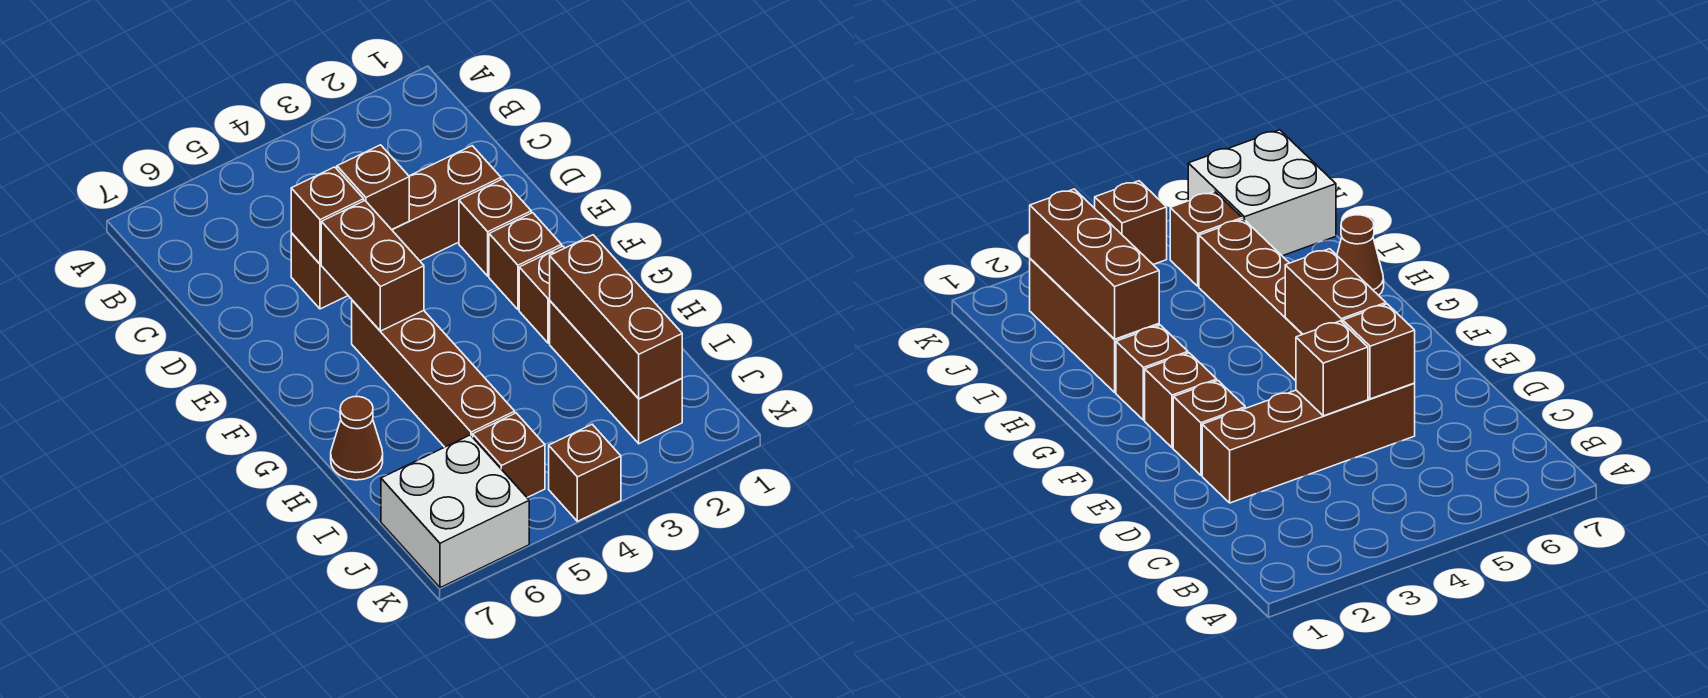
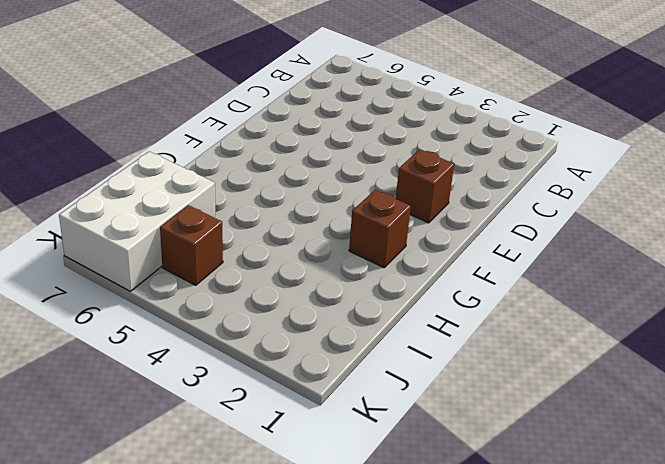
white brick I6:K7 level 1 -> white brick J6:K7 level 1
none -> brown brick D2:D5 level 1
none -> brown brick F2 level 1
none -> brown brick F5:I5 level 1

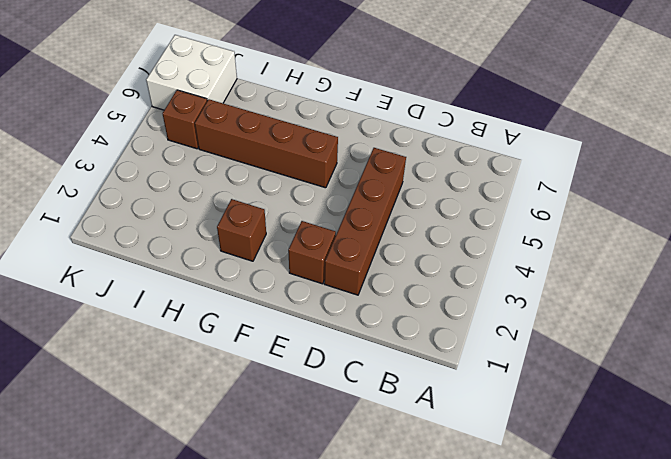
none -> brown brick F2 level 1
none -> brown brick H2:J2 level 1
none -> brown cone H7 level 1

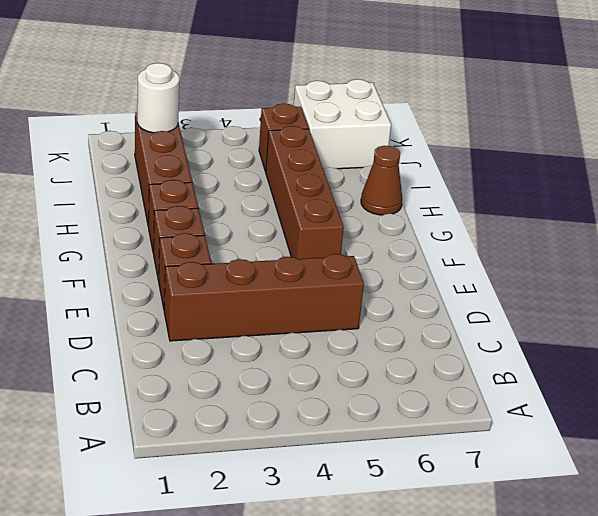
white round brick J2 level 2 -> brown brick H2:J2 level 2
none -> brown brick K4 level 1
none -> brown brick D4 level 2
none -> brown brick D5 level 2

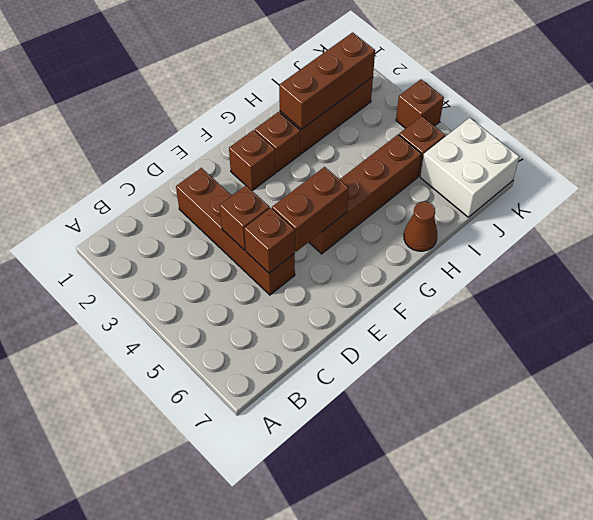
none -> brown brick E2 level 1

